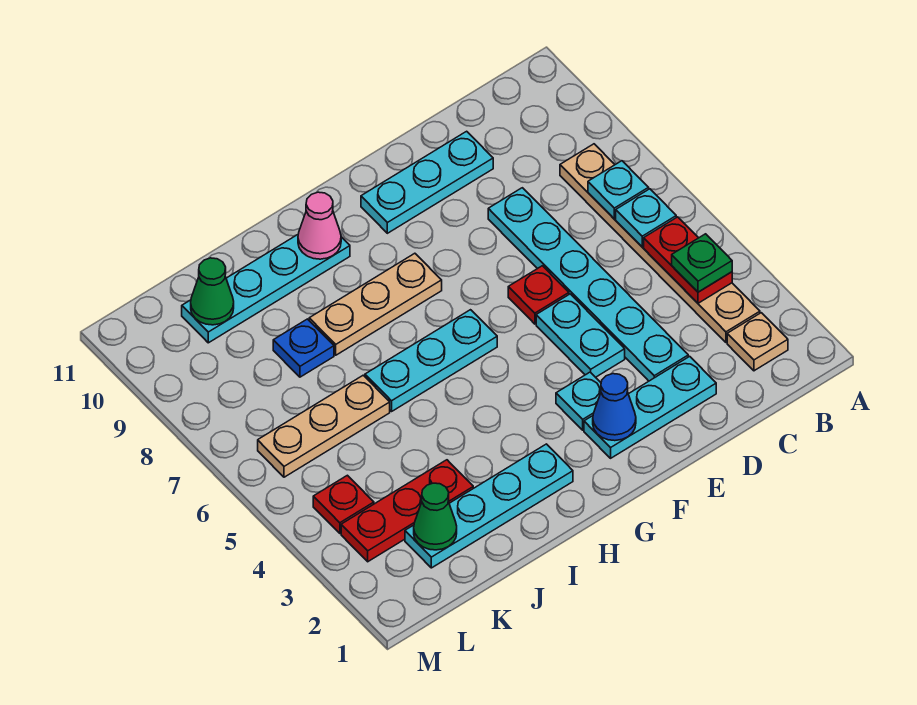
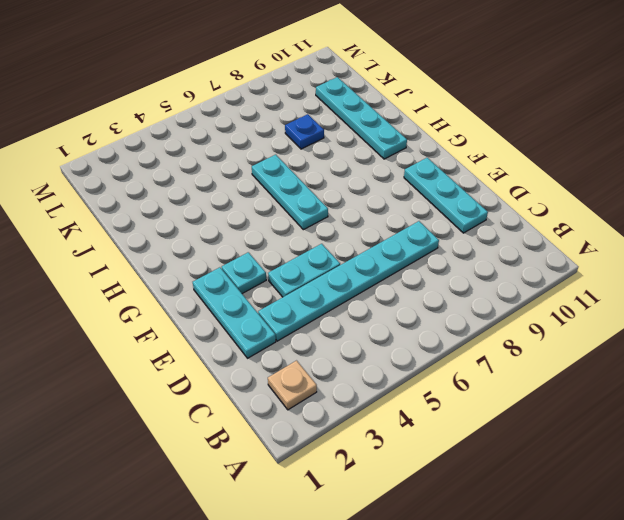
none -> tan plate B3:B8 level 1
none -> red plate E6 level 1
none -> tan plate G8:I8 level 1

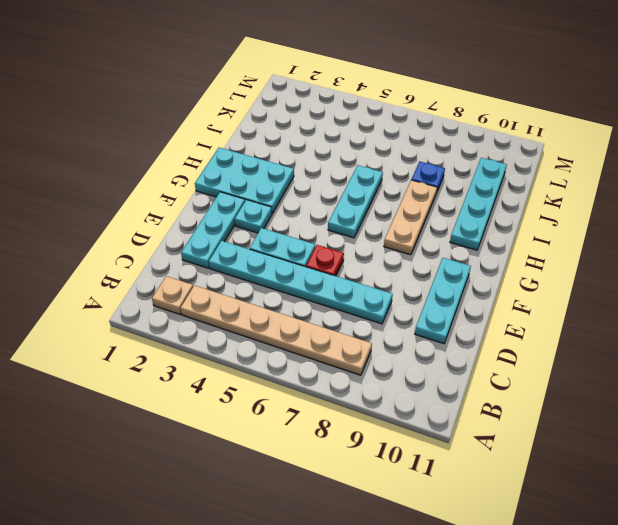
cyan plate G1:H3 level 1 -> cyan plate H2:K2 level 1
none -> red plate J3:L3 level 1
none -> tan plate J6:L6 level 1
none -> red plate L4 level 1

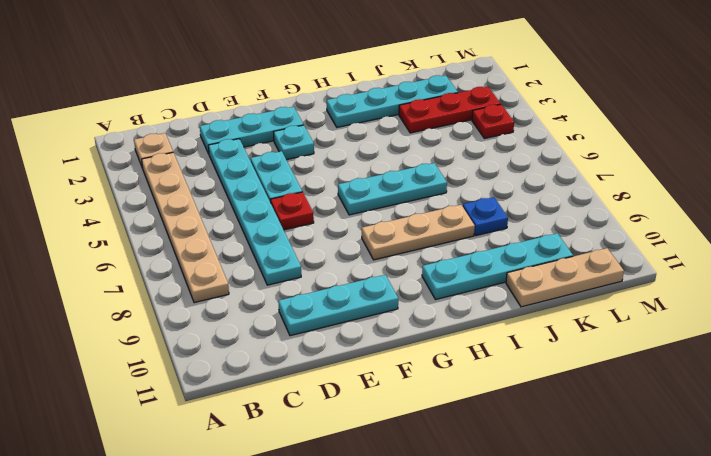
tan plate J11:L11 level 1 -> tan plate J6:L6 level 1
none -> red plate B4:B5 level 2
none -> cyan plate B6 level 2
none -> cyan plate B7 level 2

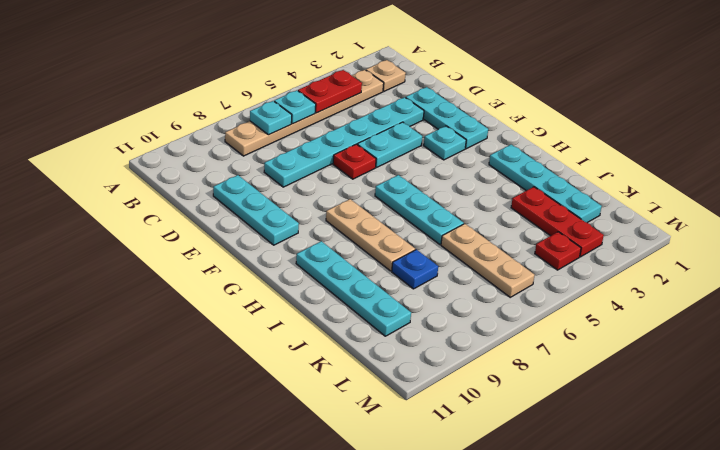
none -> blue cone F2 level 2
none -> pink cone H10 level 2
none -> green cone K2 level 2

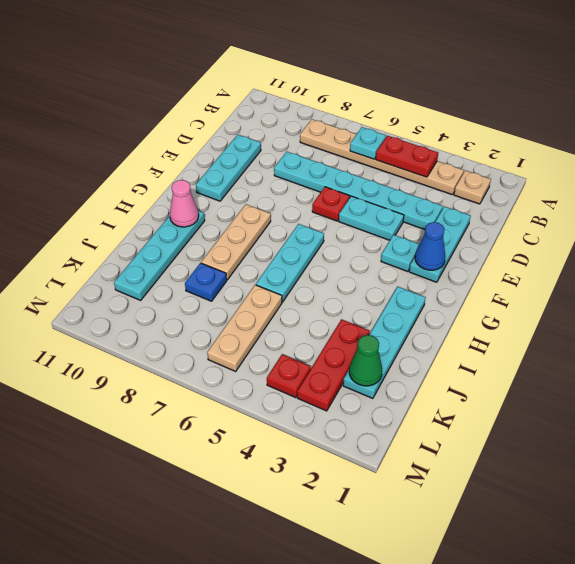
none -> cyan plate B7 level 2
none -> green cone K10 level 2
none -> green plate B4 level 3

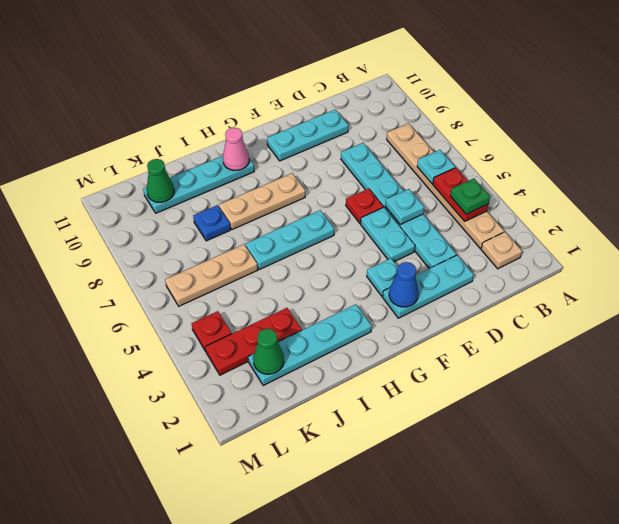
cyan plate D5 level 2 -> cyan plate B7 level 2

